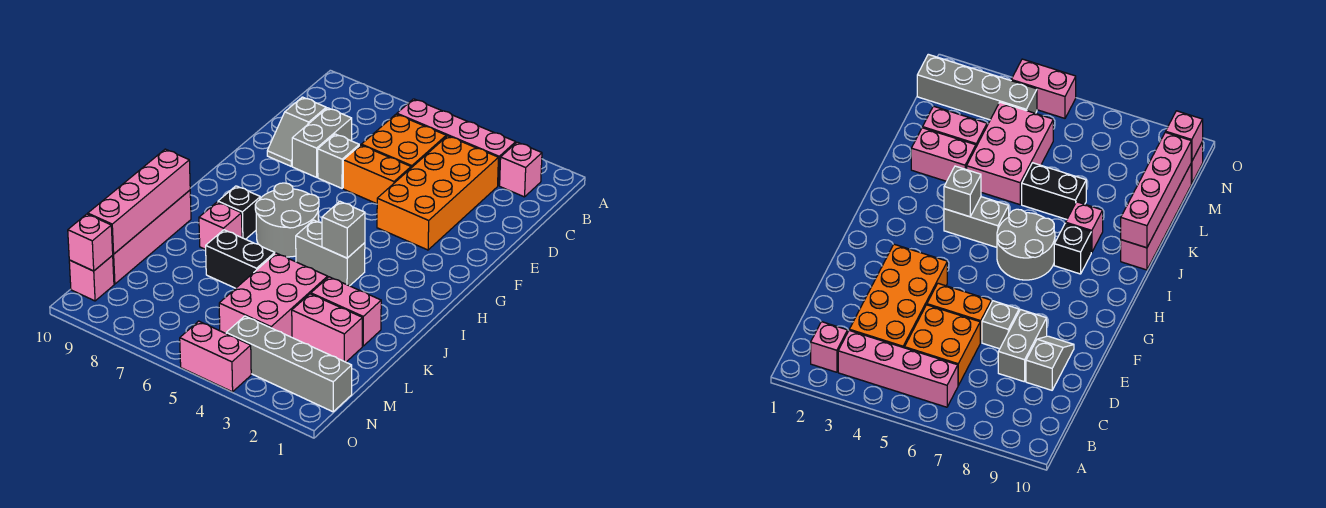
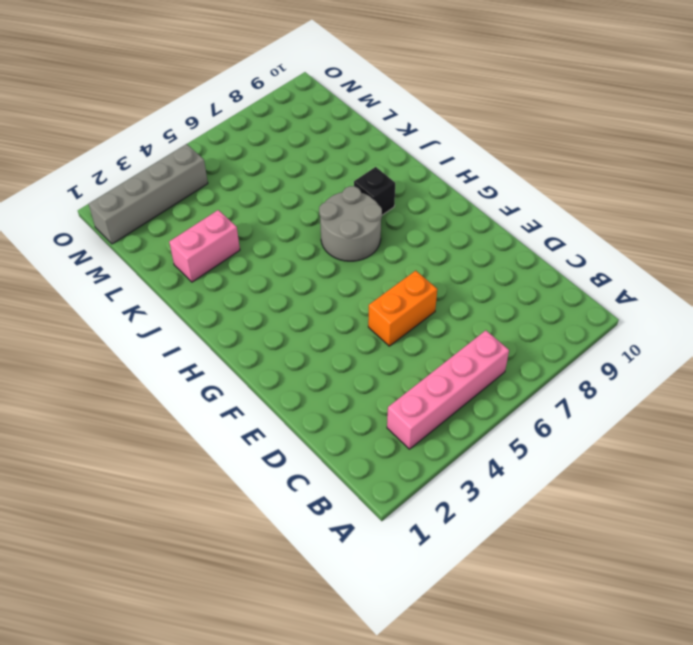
none -> pink brick B2 level 1
none -> orange brick C3:F4 level 1
none -> orange brick C5:D6 level 1

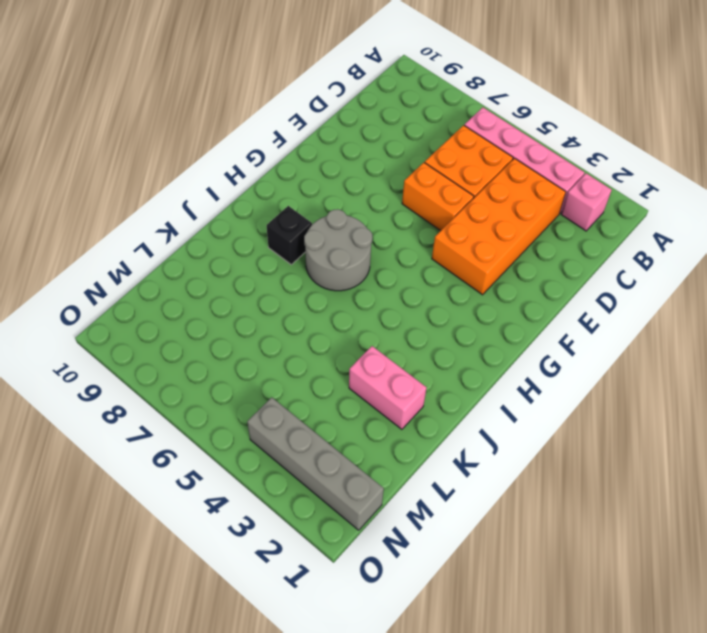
none -> grey brick D8:E8 level 1
none -> grey slope D9:E9 level 1 top D
none -> grey brick E7 level 1

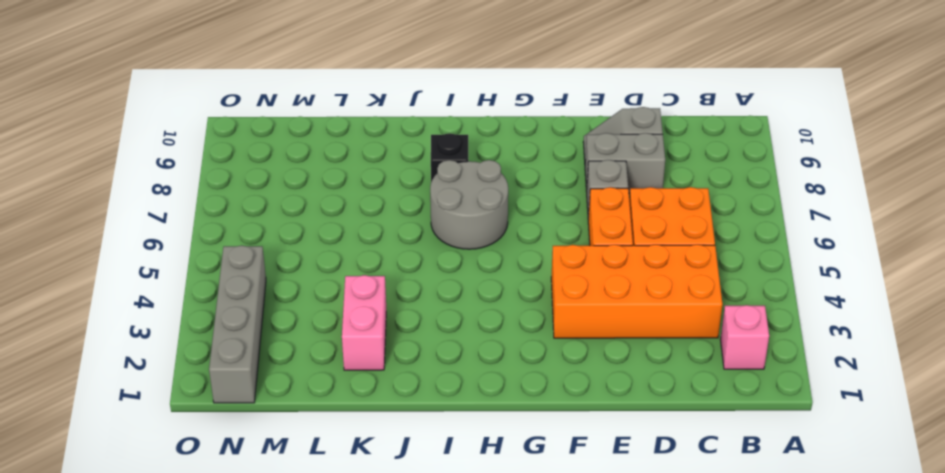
none -> pink brick B3:B6 level 1
none -> grey brick I4:I5 level 1
none -> pink brick J8 level 1

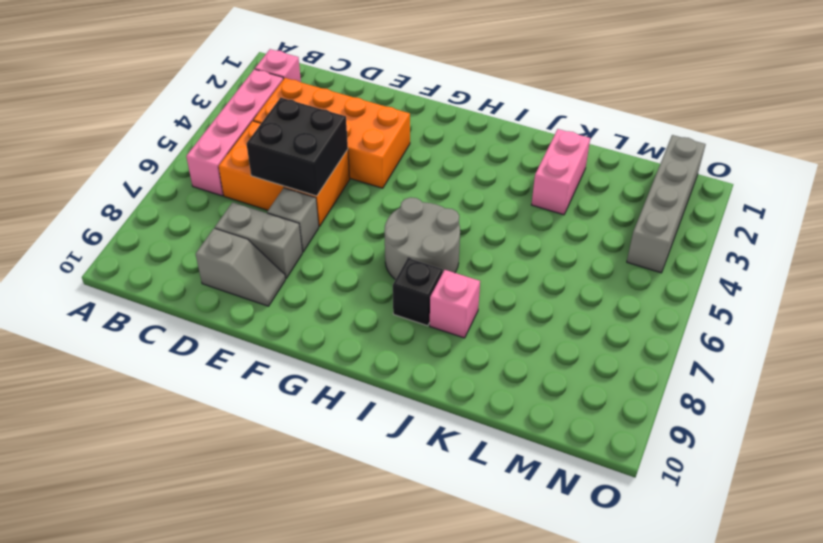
black brick D5:E6 level 2 -> none
none -> grey brick I4:I5 level 1
none -> pink brick J10:M10 level 1
none -> pink brick K4:M5 level 1

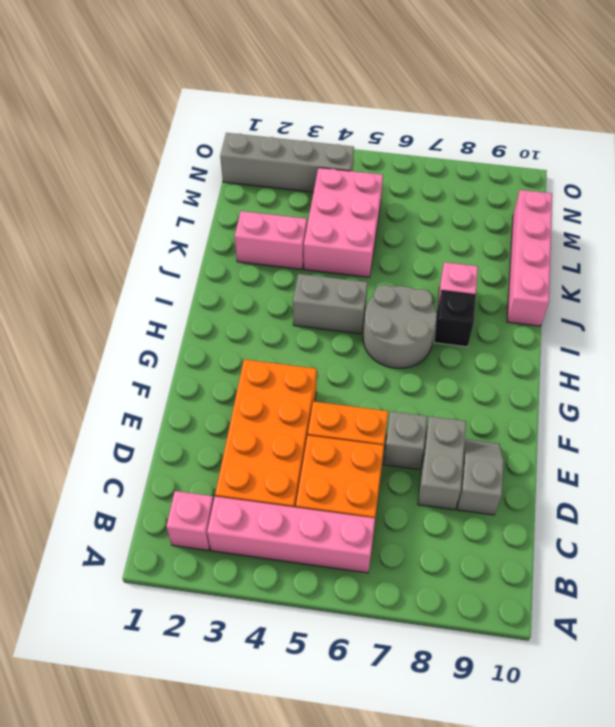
none -> black brick K6:K7 level 1
none -> pink brick L2:L3 level 1
none -> pink brick N10 level 1

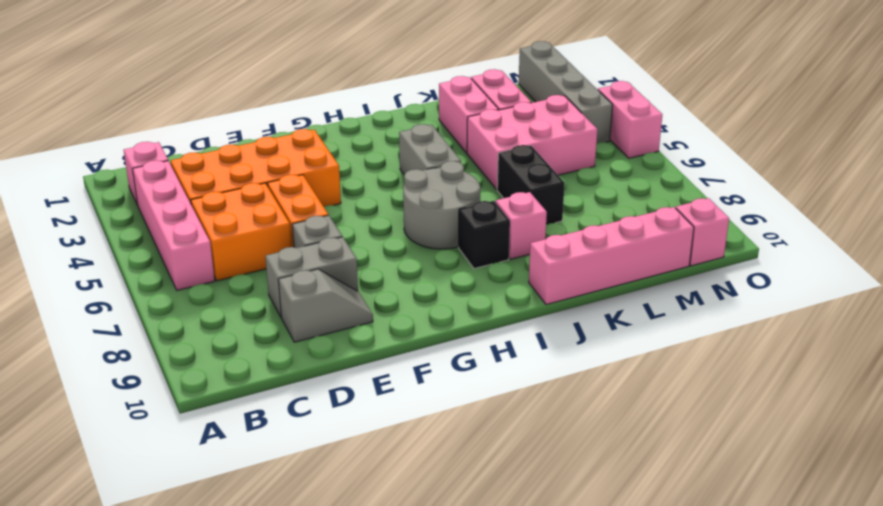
none -> grey brick I4 level 2
none -> pink brick J10:M10 level 2
none -> pink brick N10 level 2

